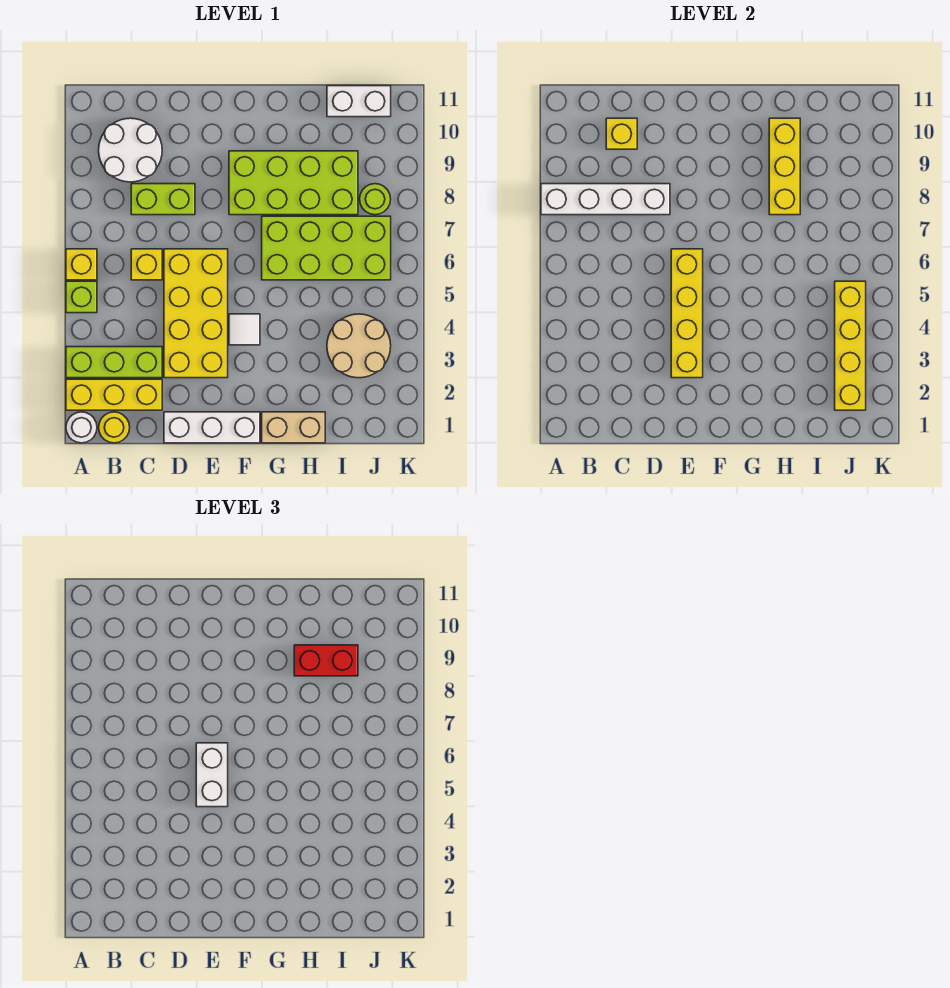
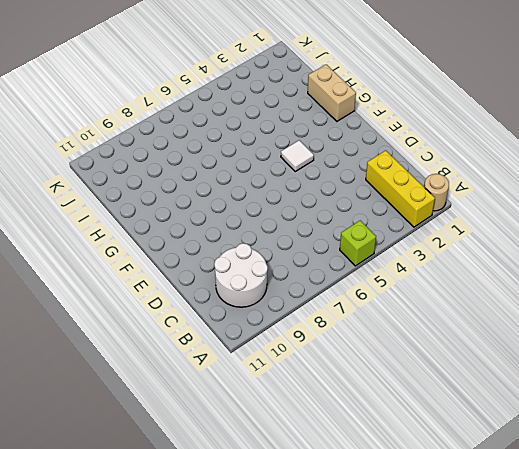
tan round brick A1 level 1 -> white round brick A1 level 1
none -> lime brick A3:C3 level 1
none -> yellow brick A6 level 1
none -> yellow round brick B1 level 1

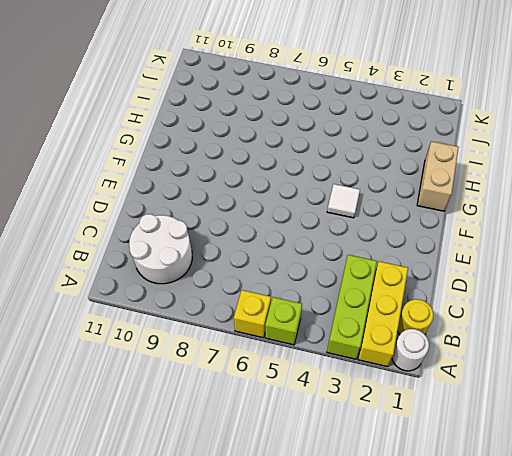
none -> yellow brick C6 level 1
none -> lime brick C8:D8 level 1
none -> white brick D1:F1 level 1

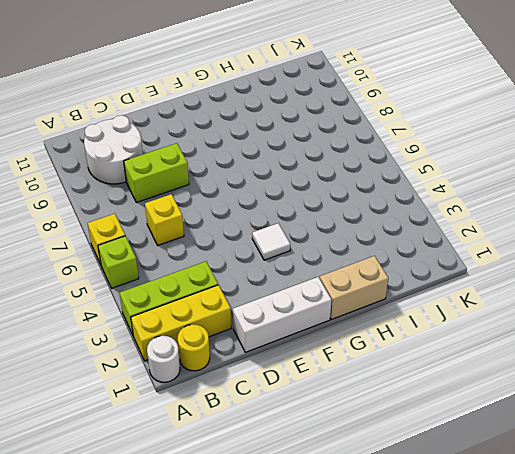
none -> yellow brick D3:E6 level 1
none -> lime brick F8:I9 level 1
none -> lime brick G6:J7 level 1

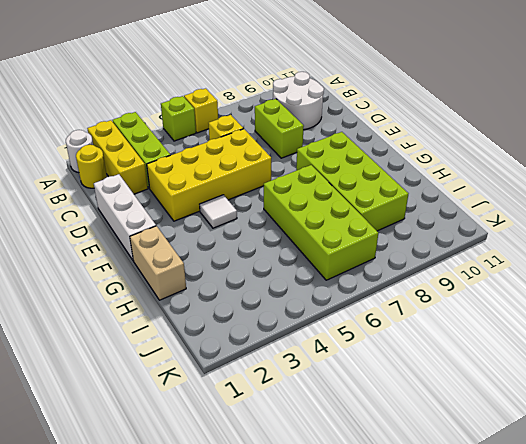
none -> tan round brick I3:J4 level 1
none -> white brick I11:J11 level 1
none -> lime round brick J8 level 1

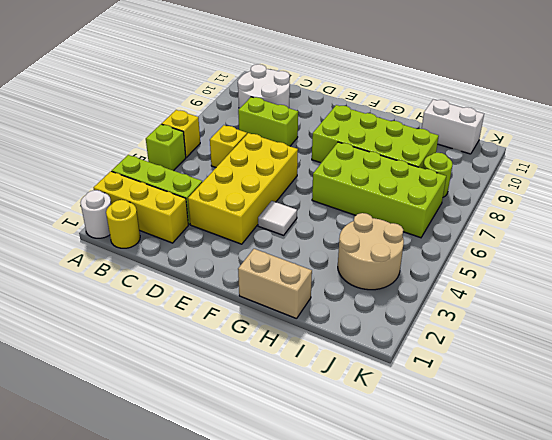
none -> white brick D1:F1 level 1
none -> white brick A8:D8 level 2
none -> yellow brick C10 level 2

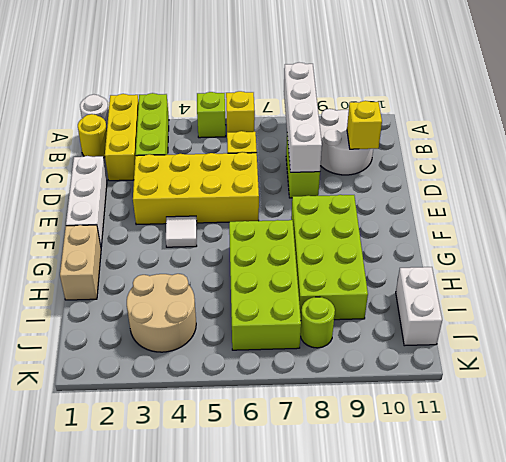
none -> yellow brick E3:E6 level 2
none -> yellow brick H8:H10 level 2
none -> yellow brick J2:J5 level 2

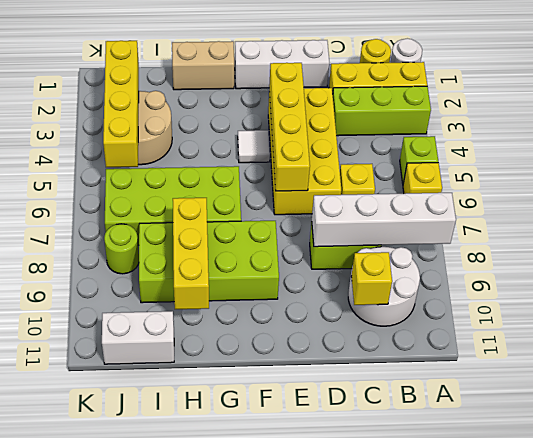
none -> white brick E5:E6 level 3
none -> red brick H9:I9 level 3

